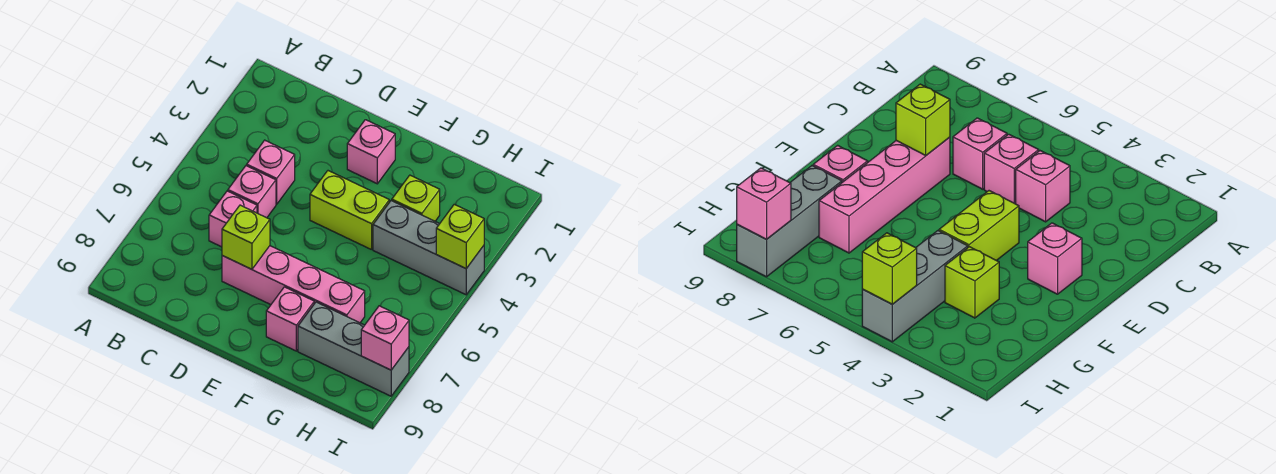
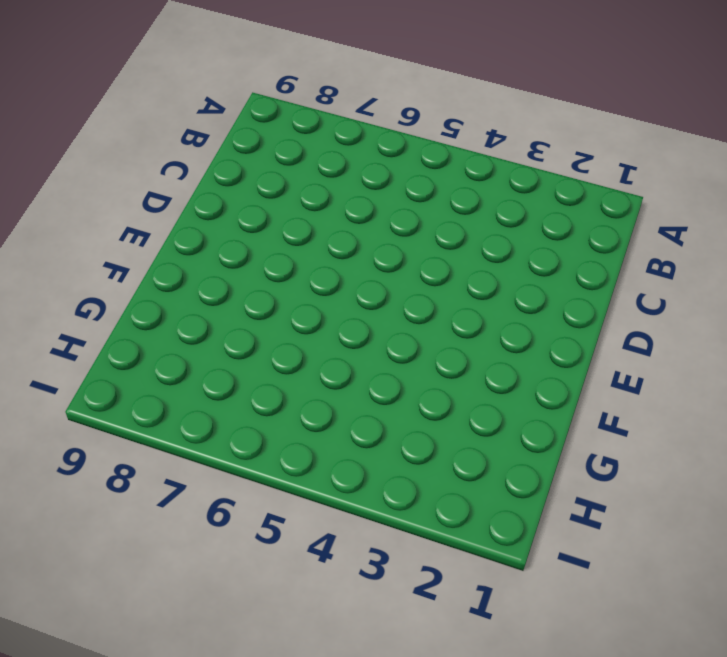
none -> pink brick C4 level 1
none -> pink brick C5 level 1
none -> pink brick C6 level 1

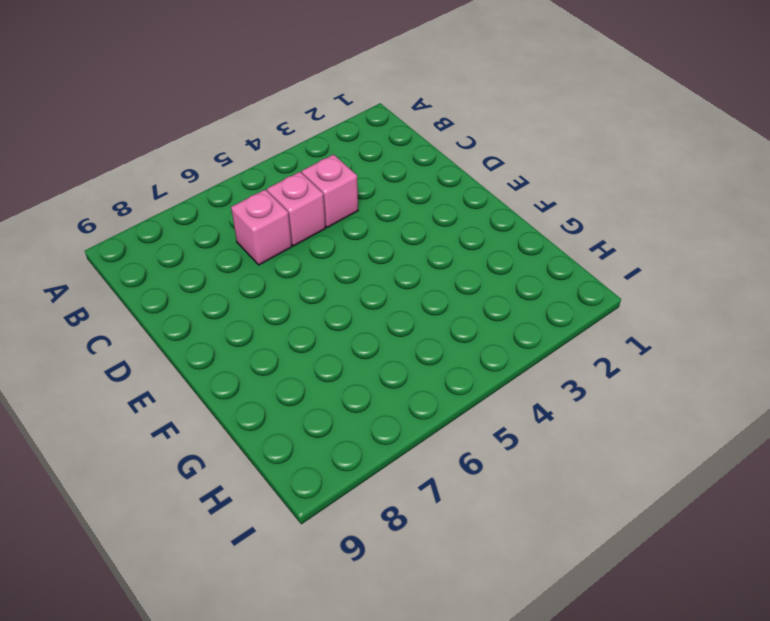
none -> pink brick D7:G7 level 1
none -> pink brick E2 level 1
none -> lime brick E4:F4 level 1

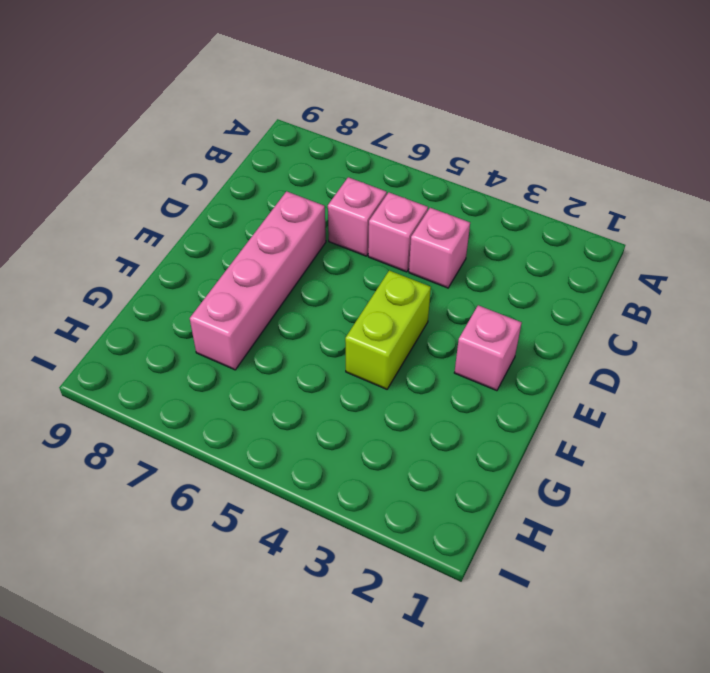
none -> pink brick F8 level 1
none -> lime brick G3 level 1
none -> grey brick G4:I4 level 1

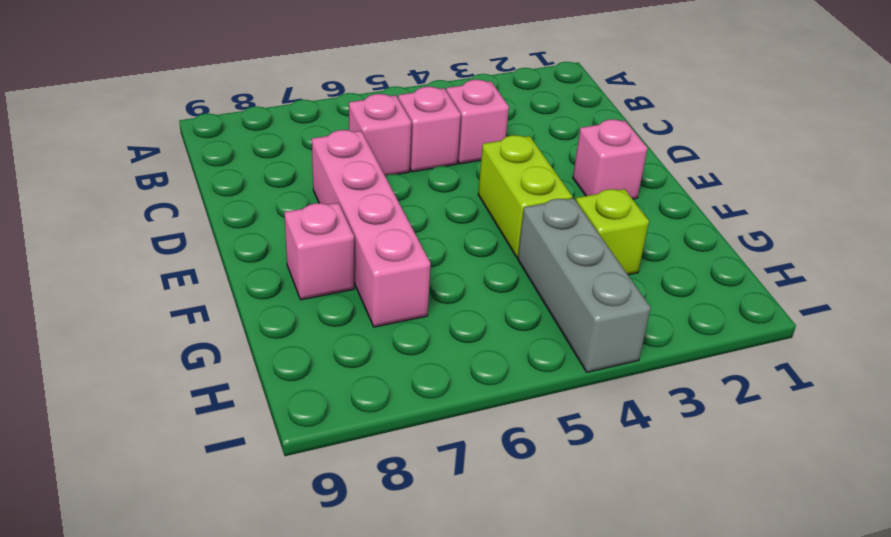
none -> grey brick G8:I8 level 1
none -> lime brick D7 level 2
none -> lime brick I4 level 2

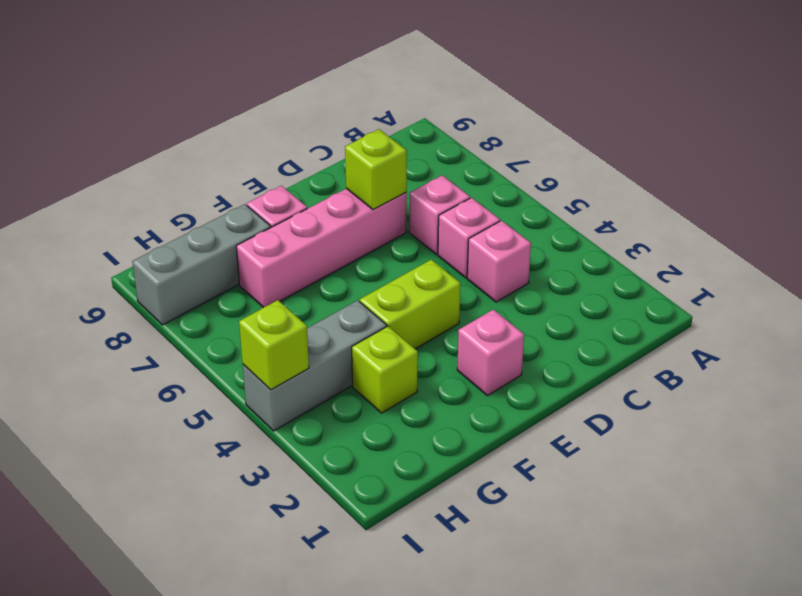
none -> pink brick I8 level 2

